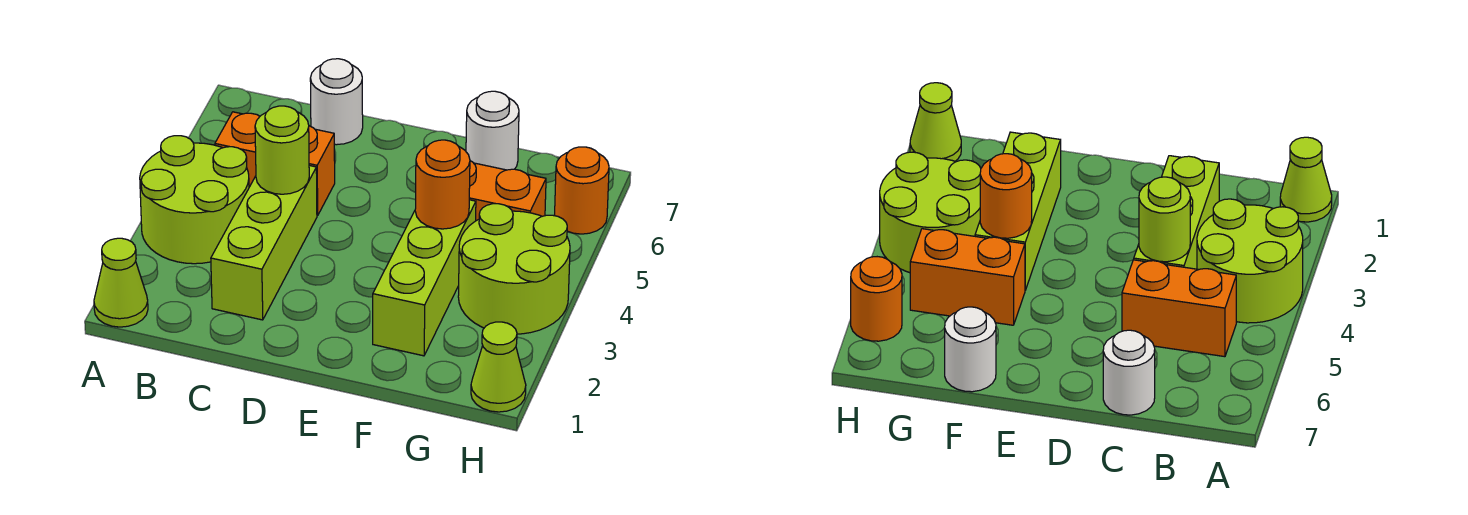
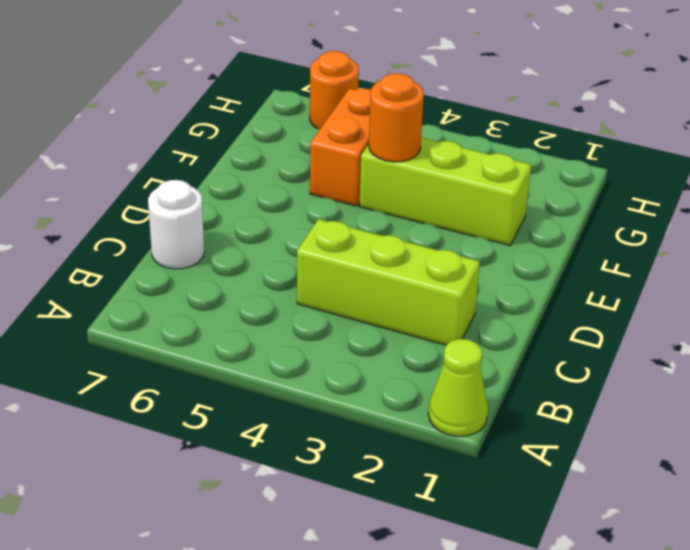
none -> lime round brick A3:B4 level 1
none -> orange brick B5:C5 level 1
none -> white round brick F7 level 1

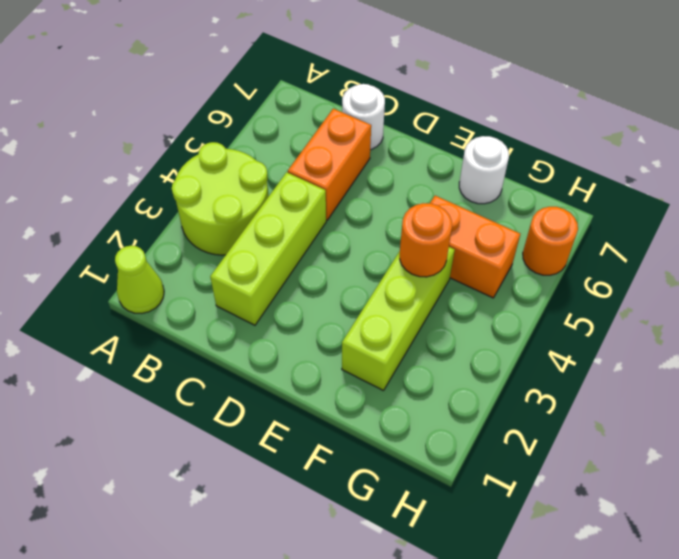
orange brick C5:C6 level 1 -> orange brick B5:C5 level 1
none -> lime round brick G3:H4 level 1
none -> lime cone H1 level 1
none -> lime round brick C4 level 2

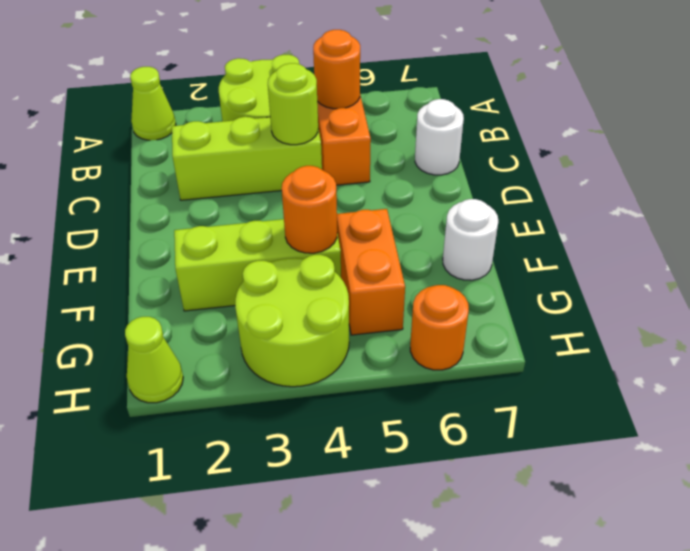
orange round brick B5 level 2 -> none

